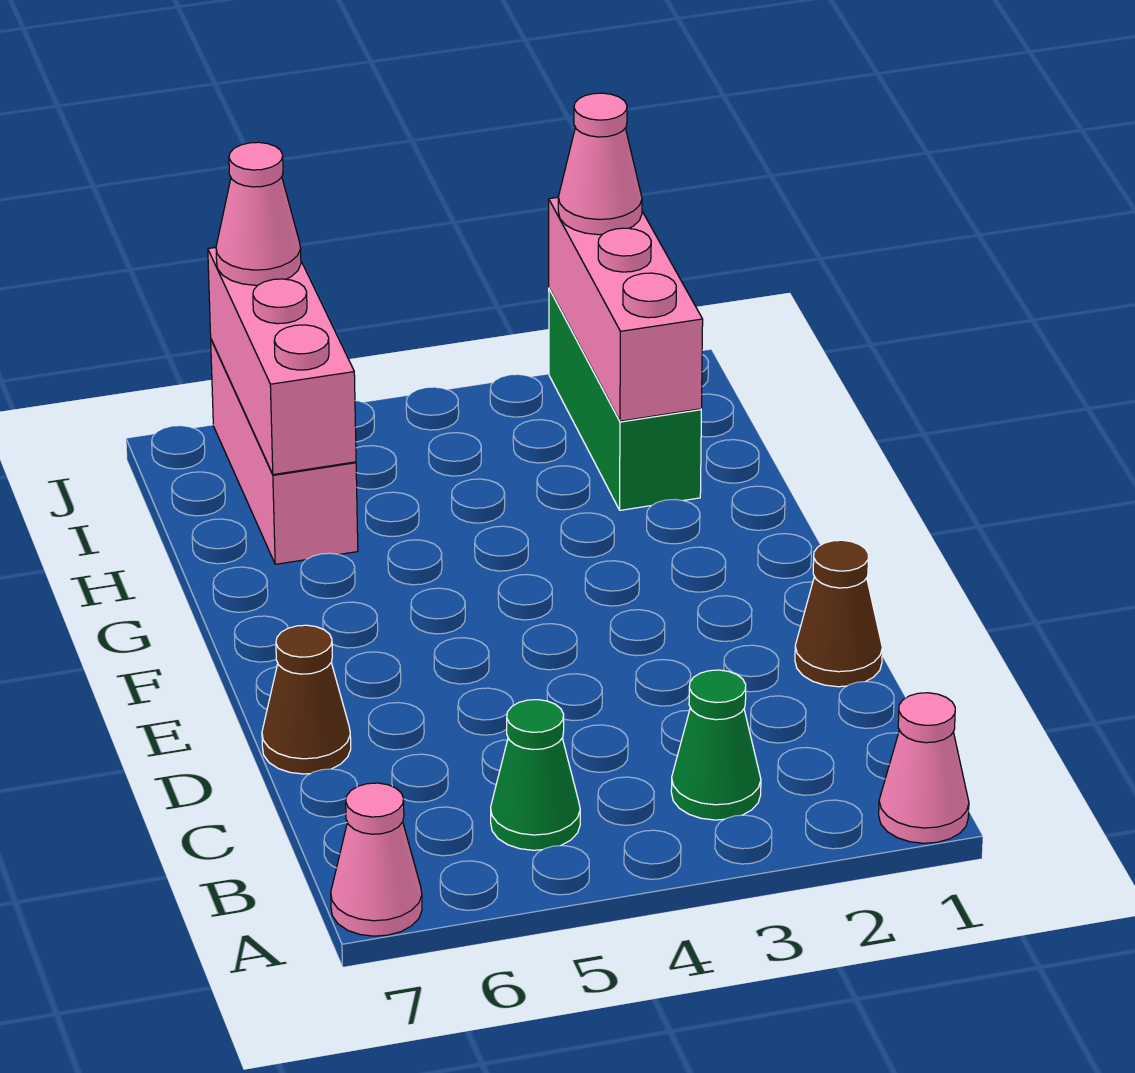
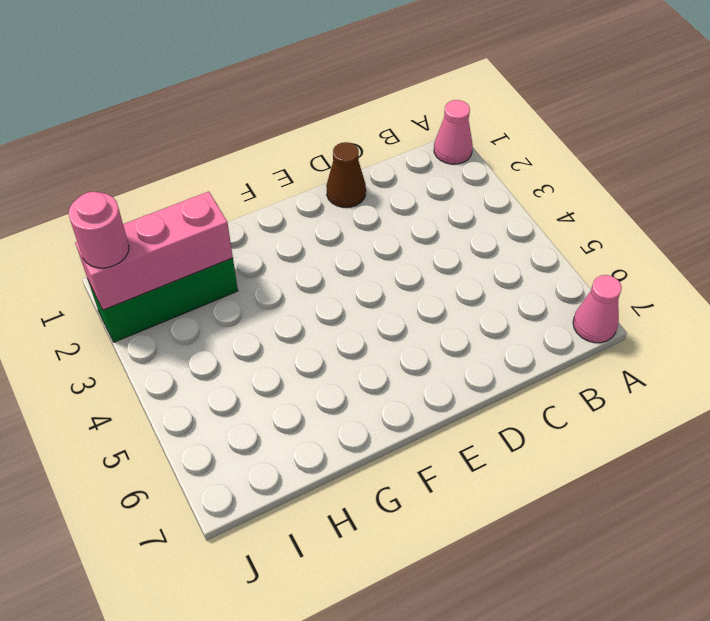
pink round brick J2 level 3 -> pink cone J2 level 3
none -> green cone B3 level 1
none -> green cone B5 level 1
none -> brown cone D7 level 1

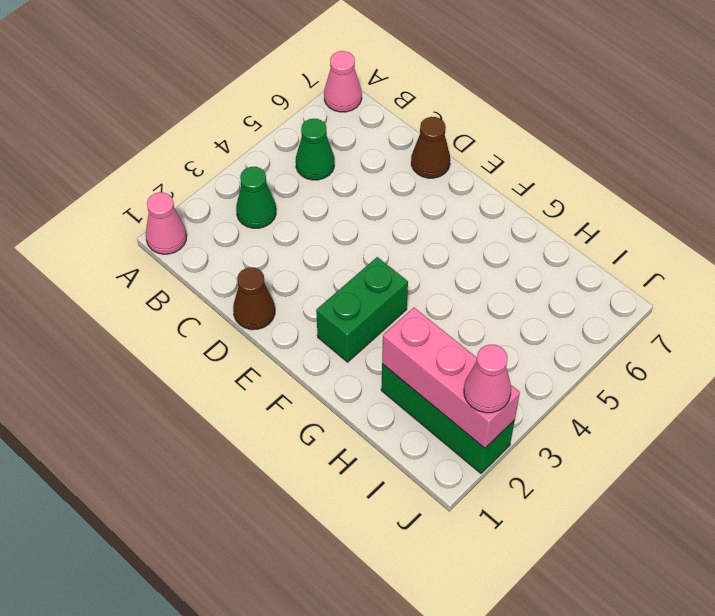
green brick F2:F3 level 1 -> none
none -> pink brick H6:J6 level 1
none -> pink brick H6:J6 level 2
none -> pink cone J6 level 3

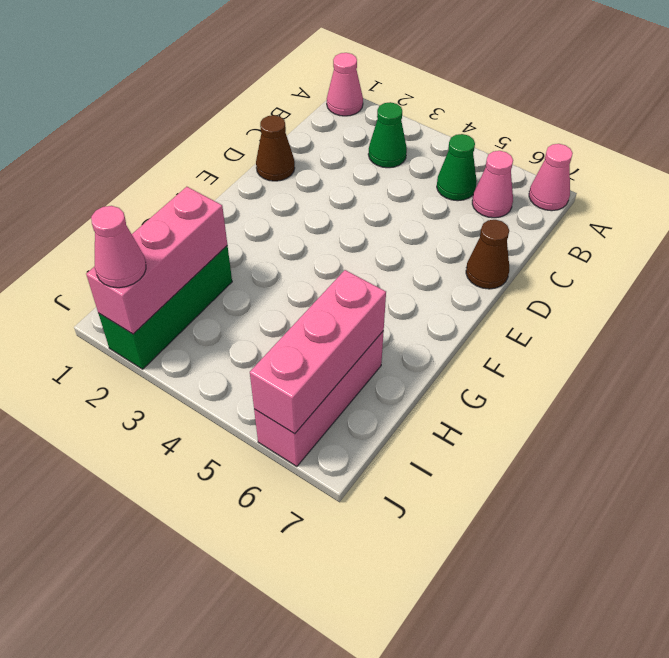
pink cone B6 level 1 -> pink cone J6 level 3

